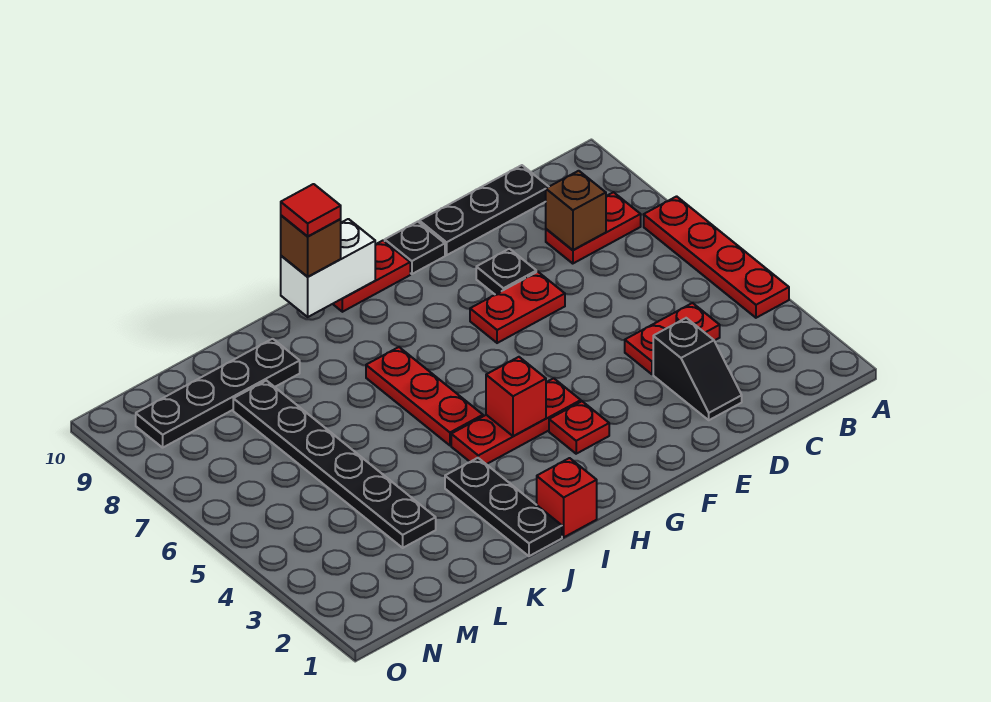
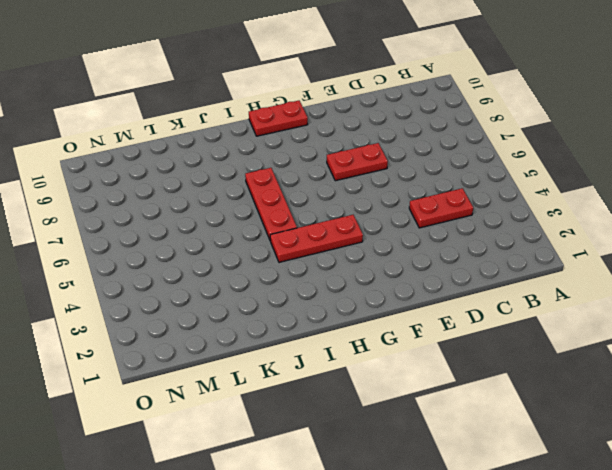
none -> red plate A4:A7 level 1
none -> red plate B8:C8 level 1
none -> black plate C10:E10 level 1

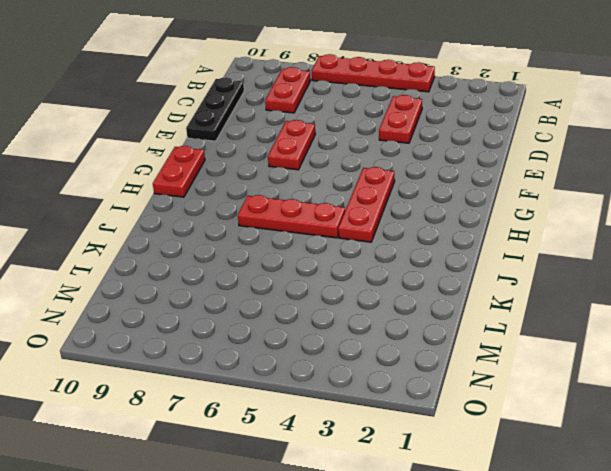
none -> black slope D2:D3 level 1 top 3
none -> black plate E8 level 1
none -> black plate F10 level 1

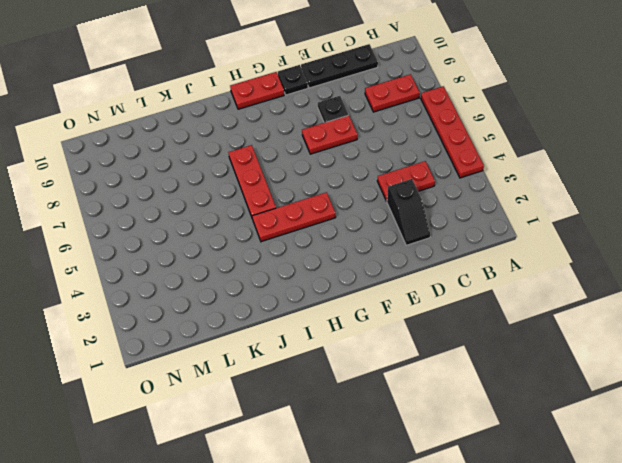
none -> red plate G3 level 1
none -> red brick I1 level 1
none -> black plate J1:J3 level 1

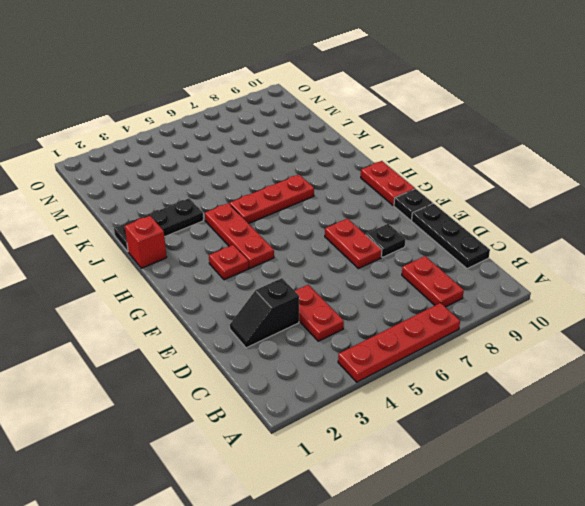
none -> black plate K9:N9 level 1
none -> black plate L3:L8 level 1
none -> brown brick C8 level 2

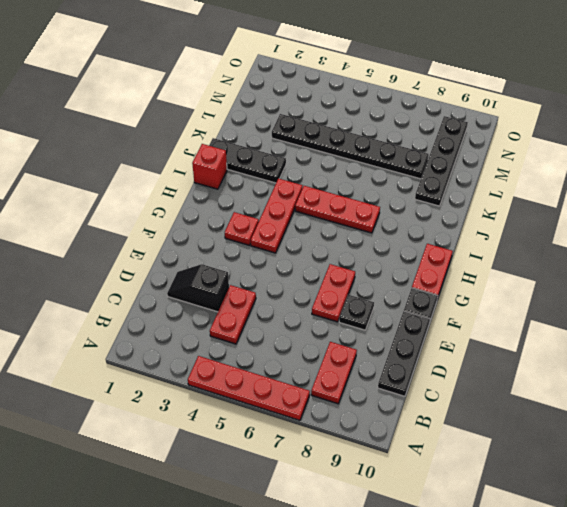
none -> brown brick C8 level 2
none -> red brick H4 level 2
none -> white brick H10:I10 level 2

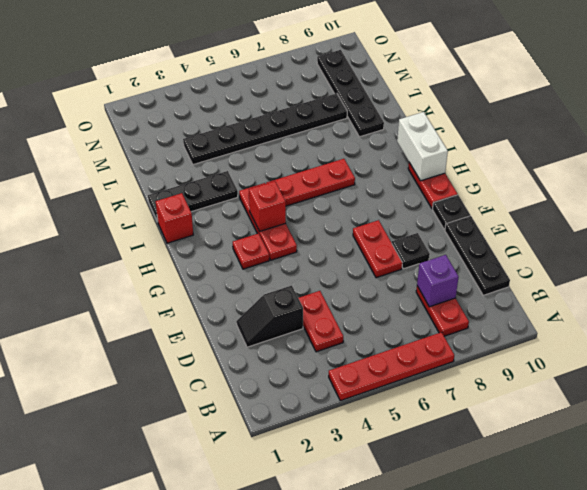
purple brick C8 level 2 -> brown brick C8 level 2
none -> brown brick I10 level 3
none -> red tile I10 level 4

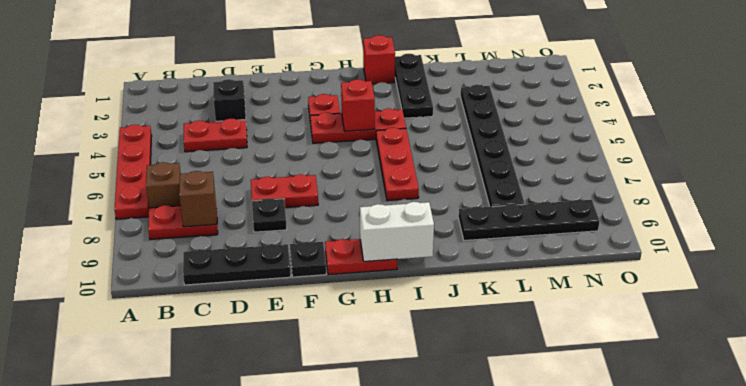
brown brick B7 level 1 -> brown brick I10 level 3
none -> red tile I10 level 4

